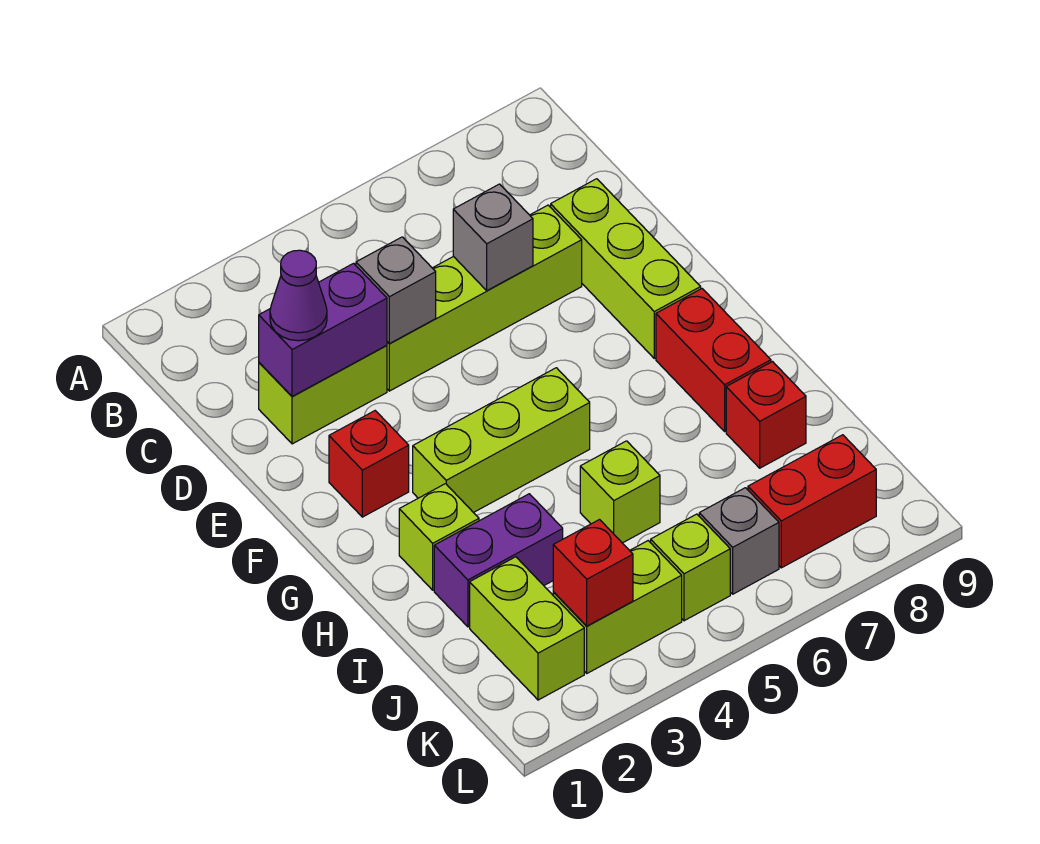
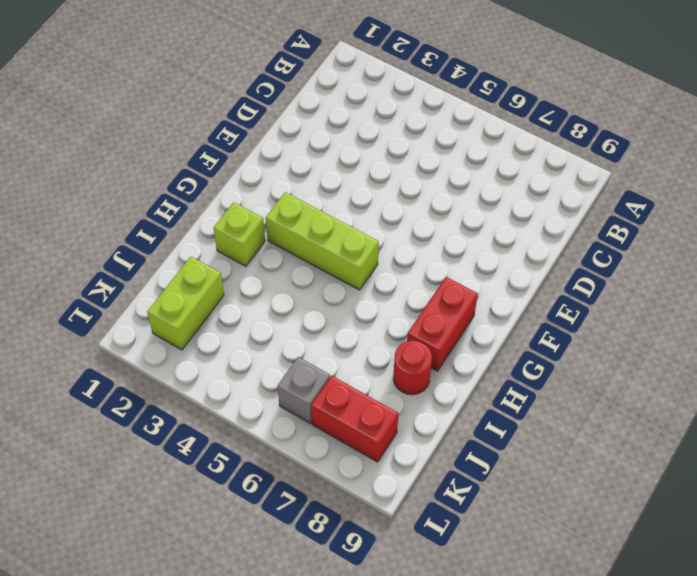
red round brick I8 level 1 -> red brick I8 level 1
none -> lime brick D2:D3 level 1
none -> lime brick D4:D7 level 1
none -> lime brick D8:F8 level 1

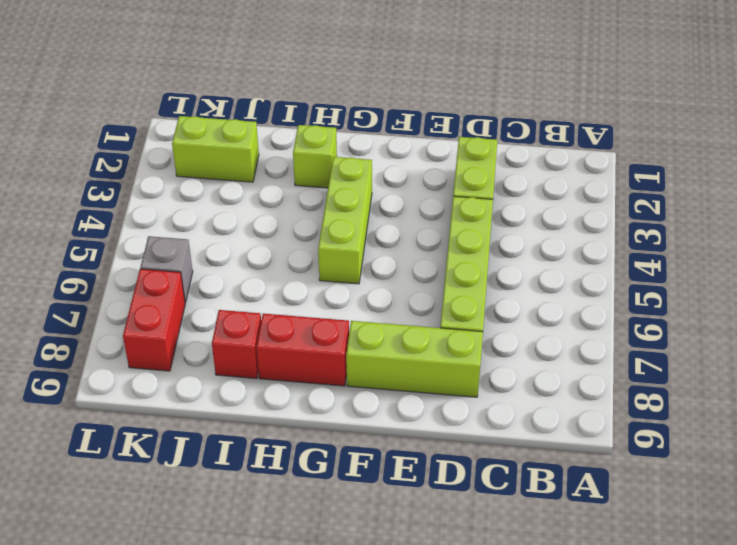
none -> red brick F2 level 1
none -> purple brick I2:I3 level 1
none -> lime brick I5 level 1

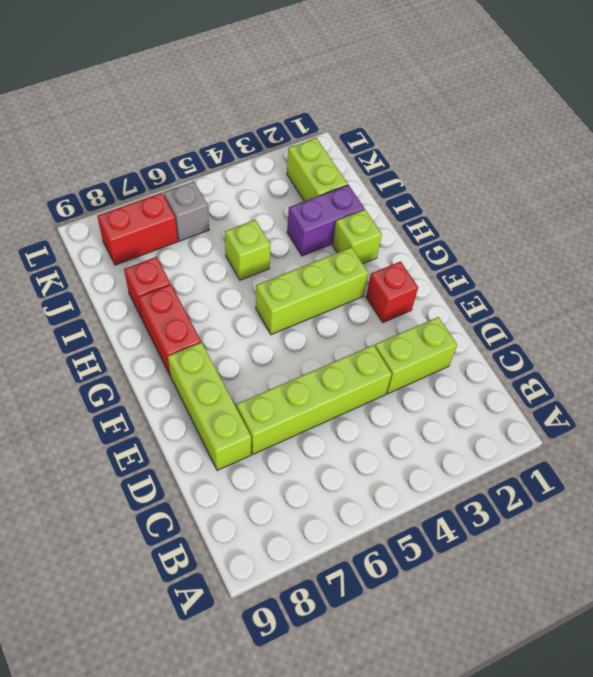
none -> lime brick K3:K4 level 1
none -> lime brick K5 level 1
none -> purple brick D2:D3 level 2

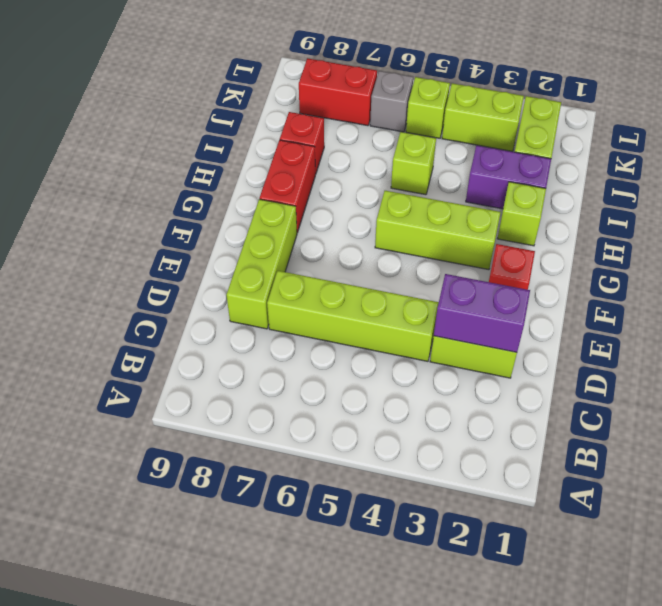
none -> grey brick D4 level 2
none -> grey brick D6 level 2
none -> red brick K3 level 2

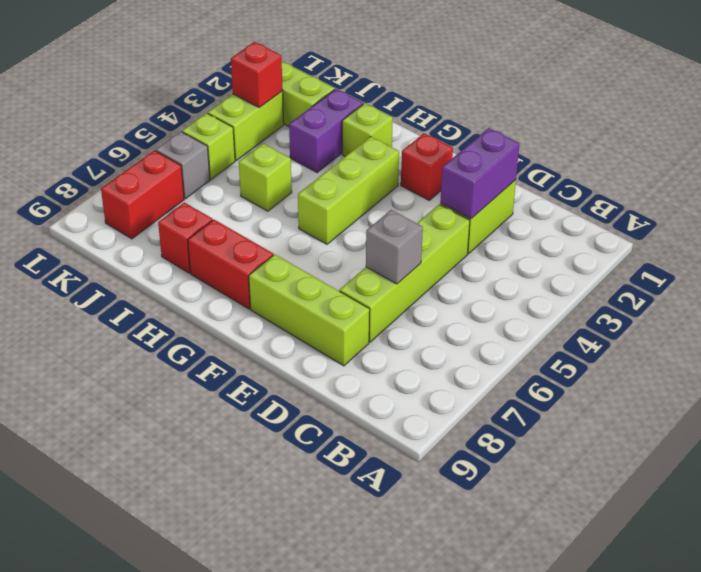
none -> grey brick D4 level 2
none -> purple cone D2 level 3

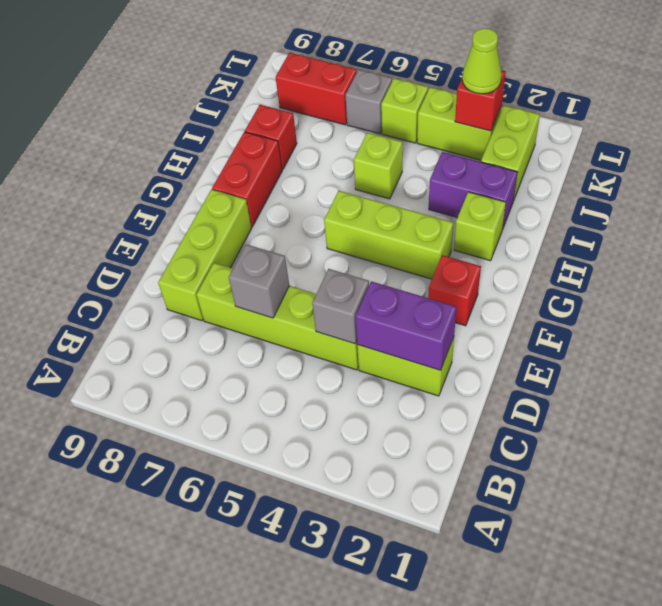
lime cone K3 level 3 -> none
none -> purple cone D2 level 3

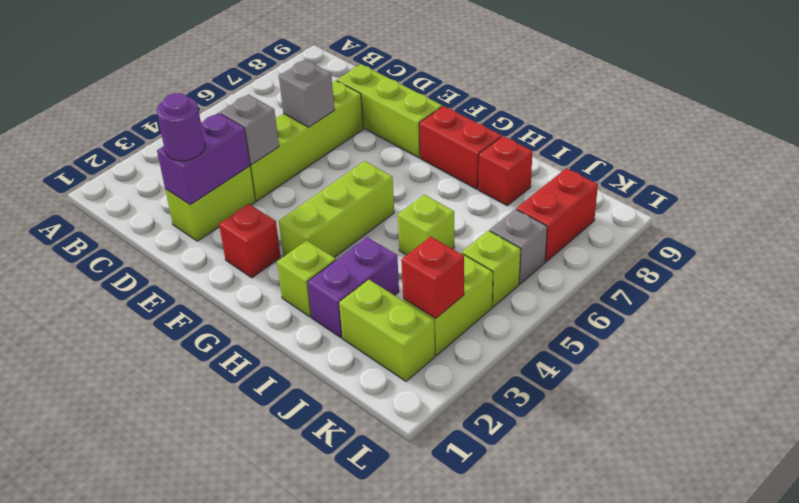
purple round brick D2 level 3 -> purple cone D2 level 3

